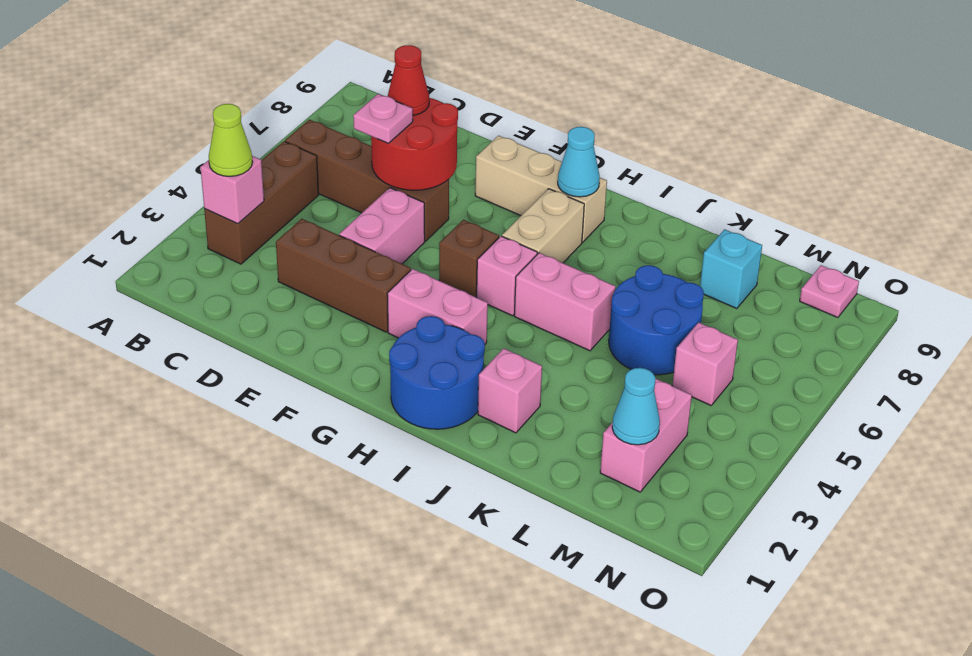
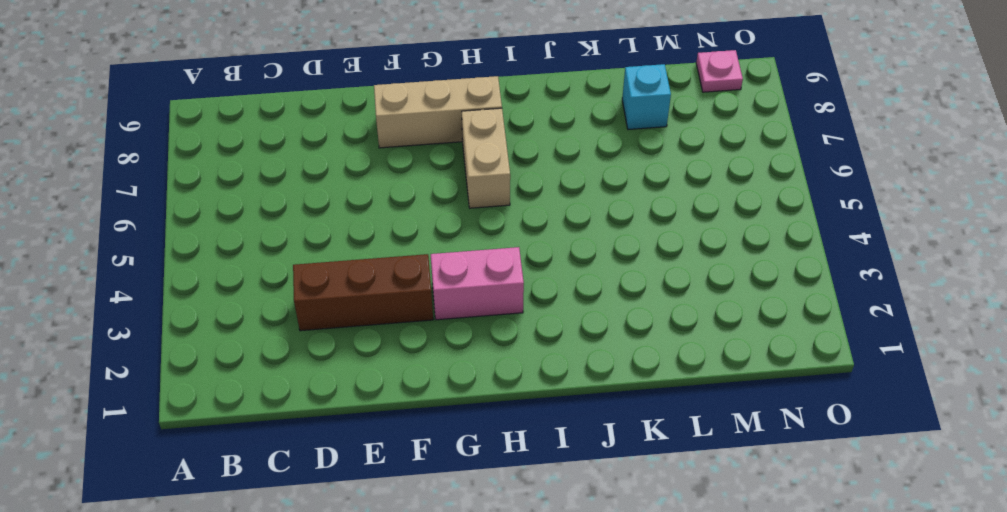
none -> brown brick B3:B5 level 1
none -> brown brick B6:E6 level 1
none -> pink brick E4:E5 level 1

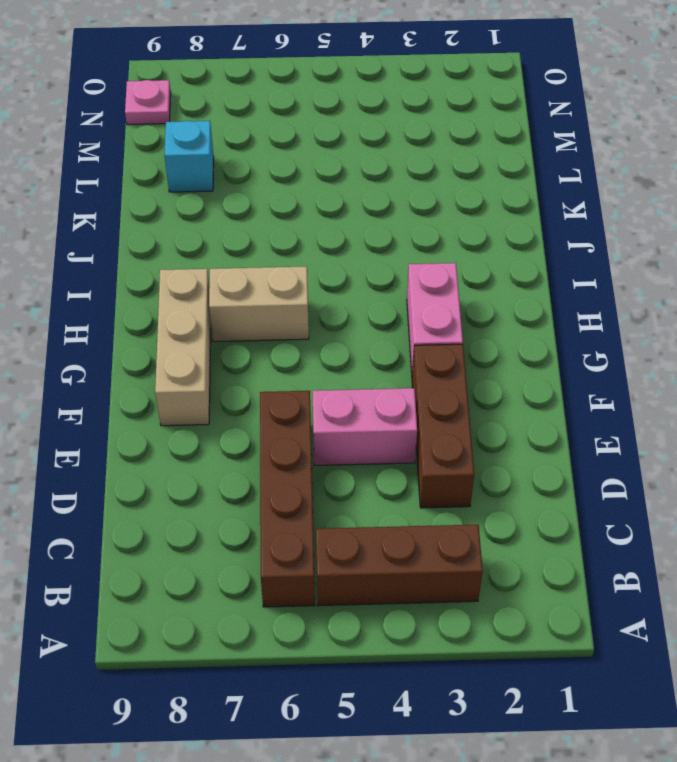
none -> brown brick G5 level 1
none -> blue round brick H1:I2 level 1
none -> pink brick H5 level 1

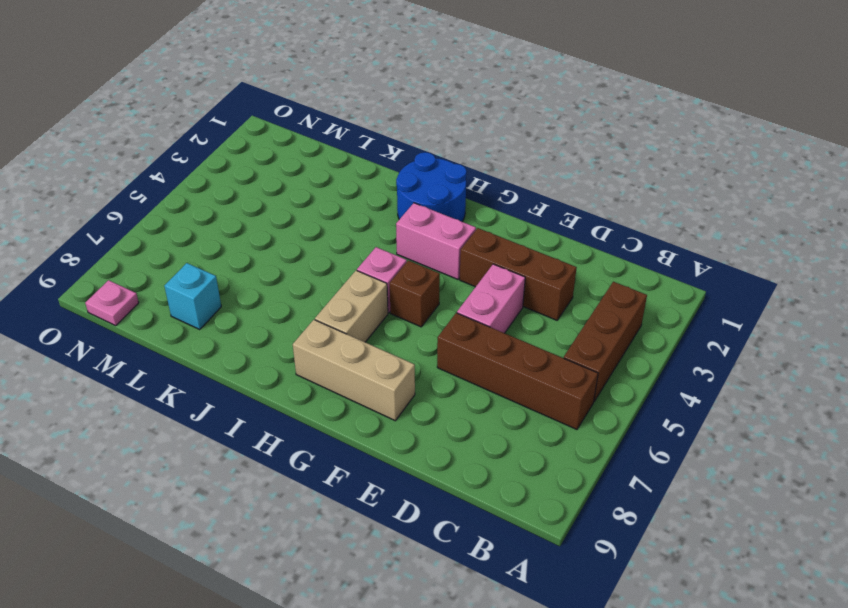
none -> pink brick I5:J5 level 1
none -> pink brick J2 level 1
none -> blue round brick K5:L6 level 1

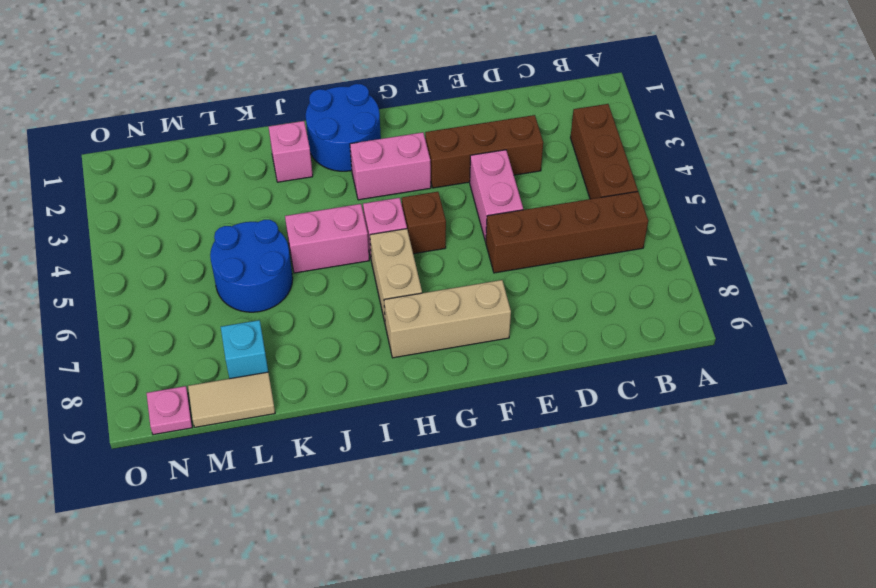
tan tile L9:M9 level 1 -> none
none -> pink brick M2:M3 level 1
none -> pink brick M5 level 1
none -> pink brick B3 level 2

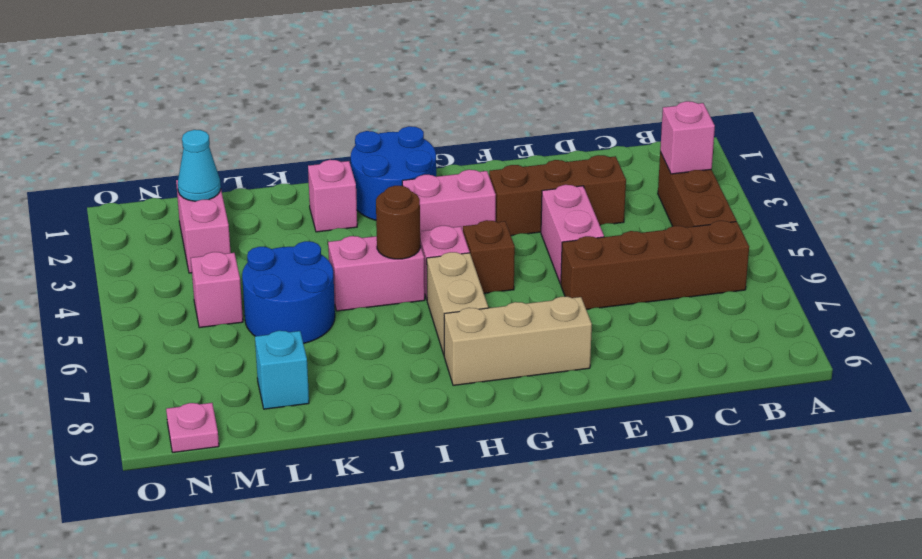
brown round brick I5 level 2 -> none
none -> red round brick D6:E7 level 2
none -> cyan cone H8 level 2
none -> lime cone B3 level 3

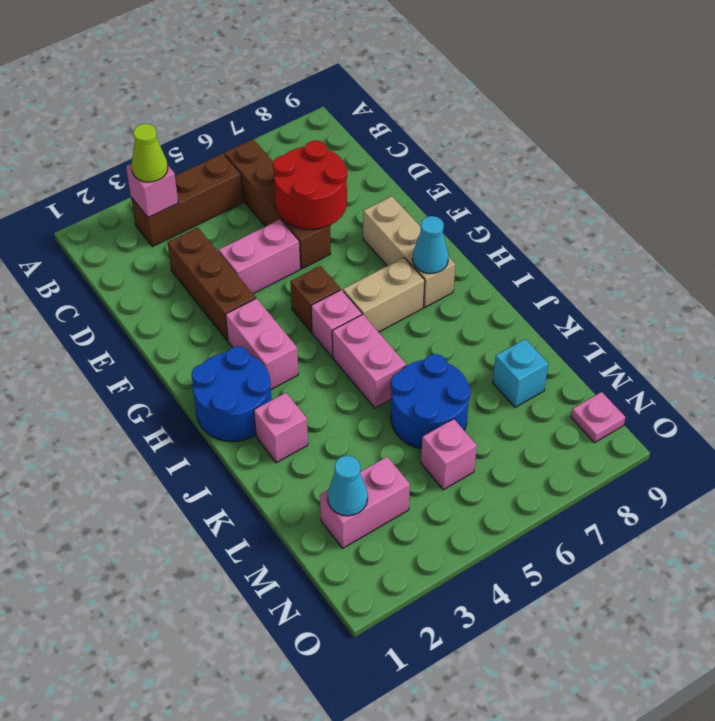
none -> pink plate D6 level 3
none -> red cone D7 level 3

